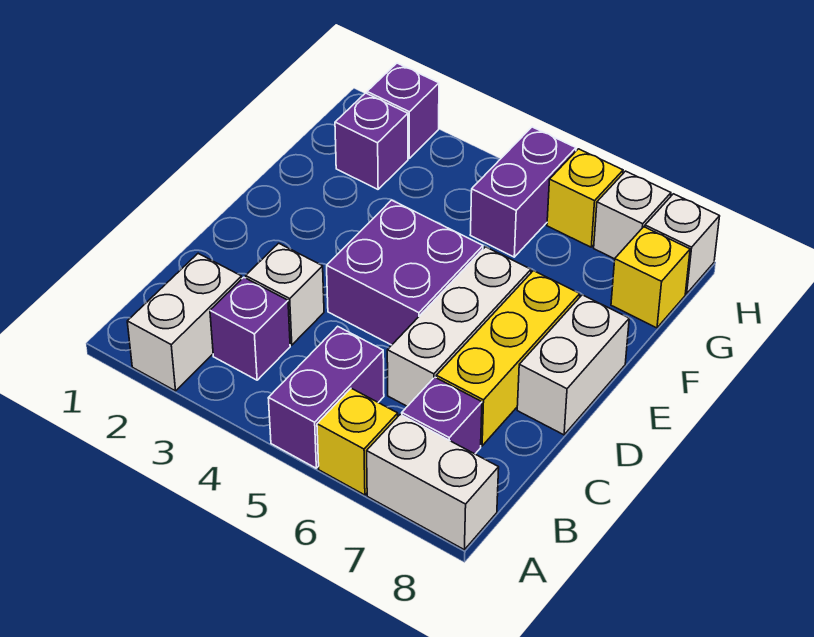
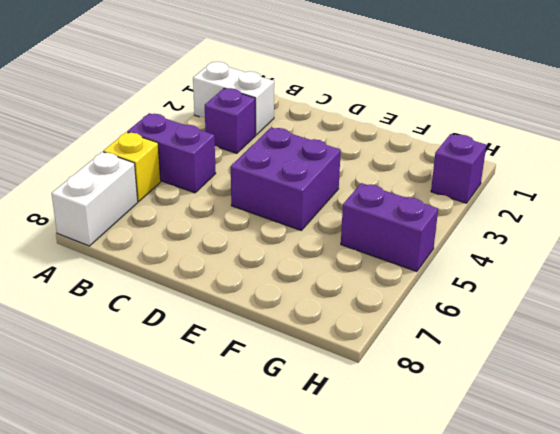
none -> purple brick B7 level 1
none -> white brick C3 level 1
none -> white brick C6:E6 level 1

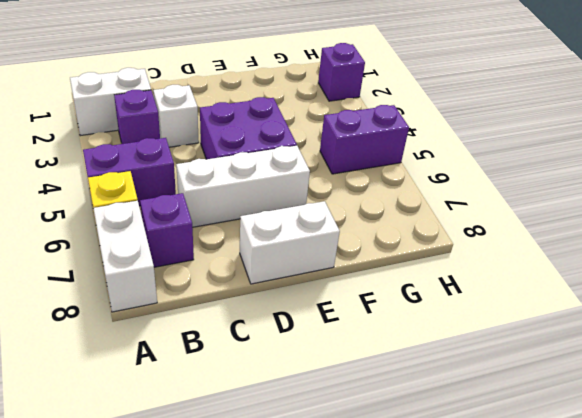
none -> yellow brick C7:E7 level 1
none -> purple brick G2 level 1
none -> yellow brick G8 level 1

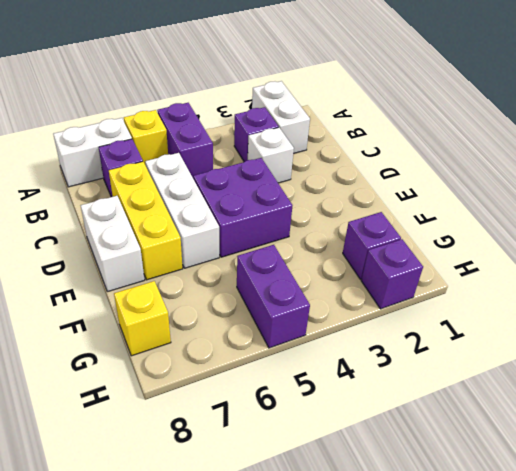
none -> yellow brick H6 level 1
none -> white brick H7 level 1
none -> white brick H8 level 1

